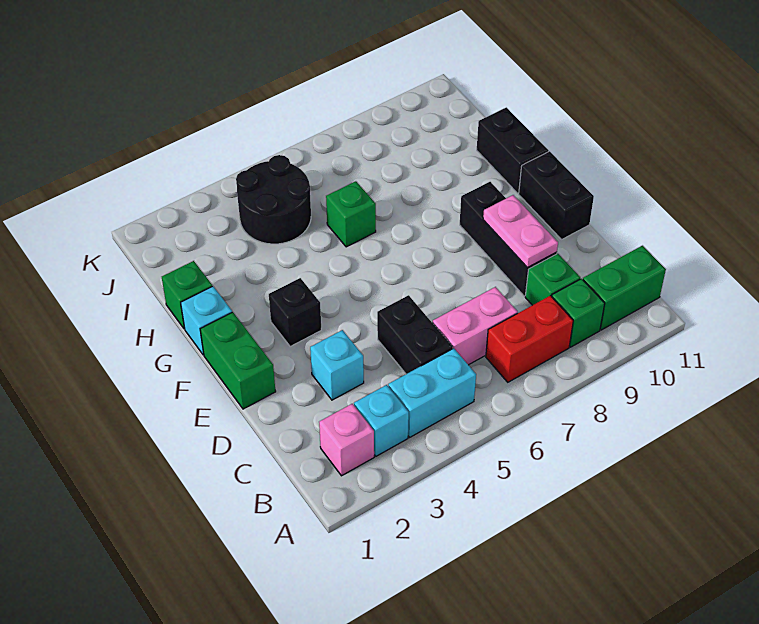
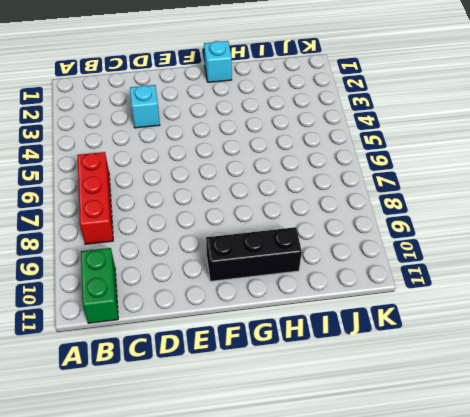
red brick B6:B8 level 1 -> red brick B7:B8 level 1
black brick F10:H10 level 1 -> black brick D9:F9 level 1
none -> pink brick B2 level 1
none -> cyan brick B3 level 1
none -> cyan brick B4:B5 level 1

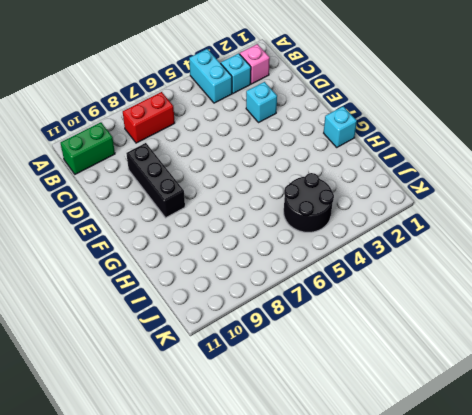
cyan brick A4:B4 level 1 -> cyan brick B4:B5 level 1
none -> green brick B9 level 1
none -> black brick C5:D5 level 1
none -> pink brick C6:C7 level 1

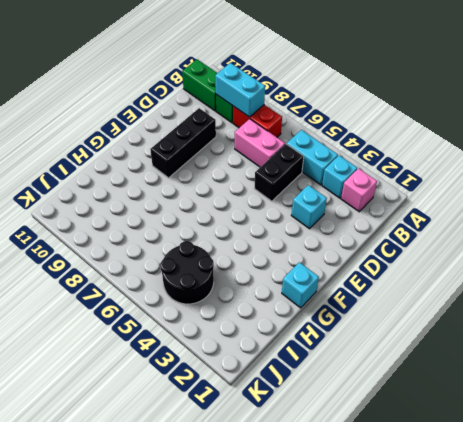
cyan brick B8:B9 level 2 -> none
none -> green brick C9 level 1
none -> green brick E1:F1 level 1
none -> black brick E11:F11 level 1

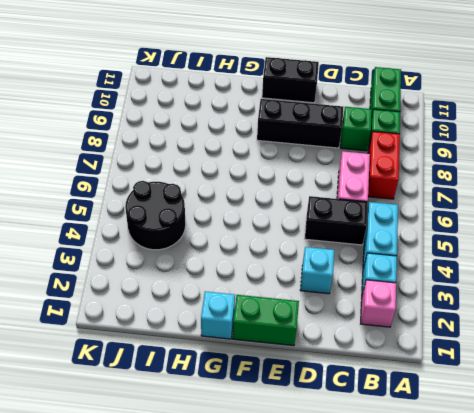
none -> black brick F3 level 1
none -> black brick G11:H11 level 1
none -> green brick H1 level 1

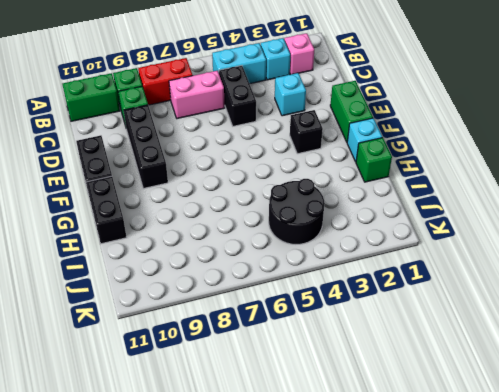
none -> green brick H6 level 1
none -> pink plate D9:E9 level 2

